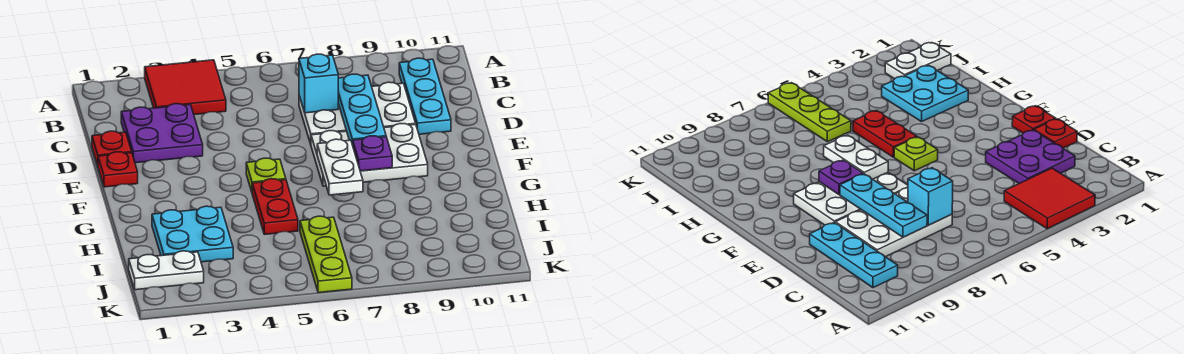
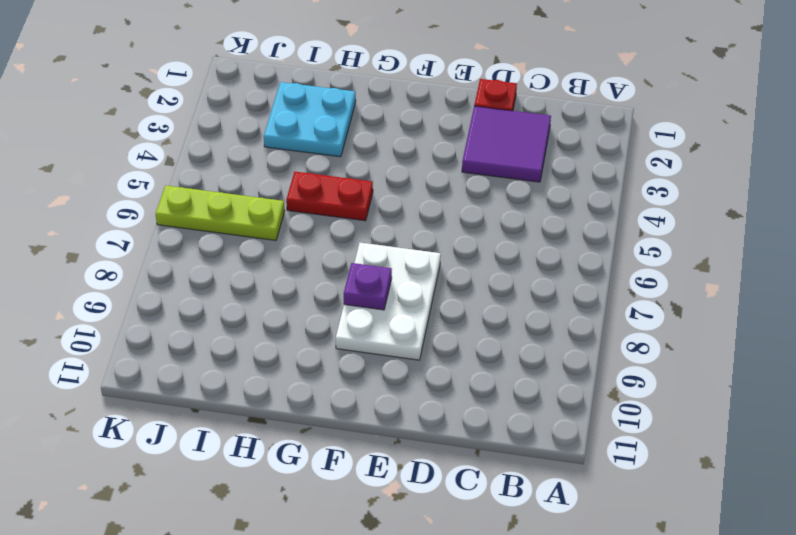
purple tile C2:D3 level 1 -> purple plate C2:D3 level 1
none -> red tile A3:B4 level 1
none -> cyan plate B10:D10 level 1
none -> white plate C7:D9 level 1

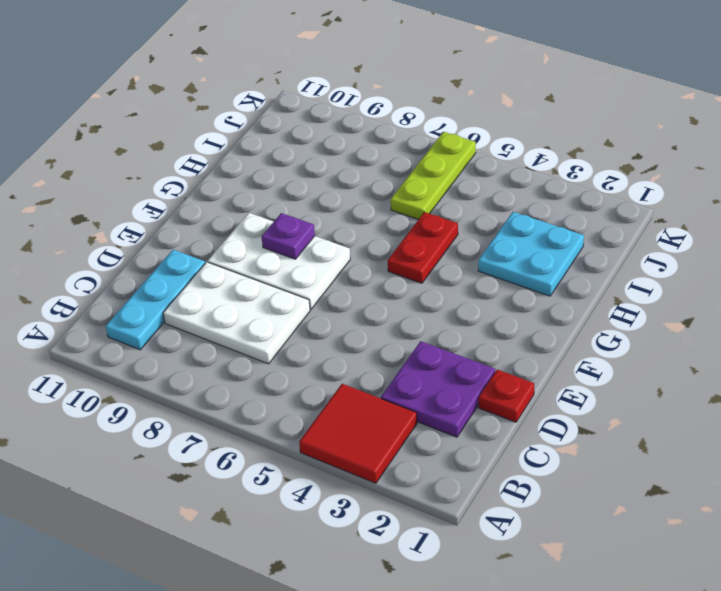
none -> red plate E1 level 1
none -> lime plate F5 level 1
none -> white plate J1:J2 level 1

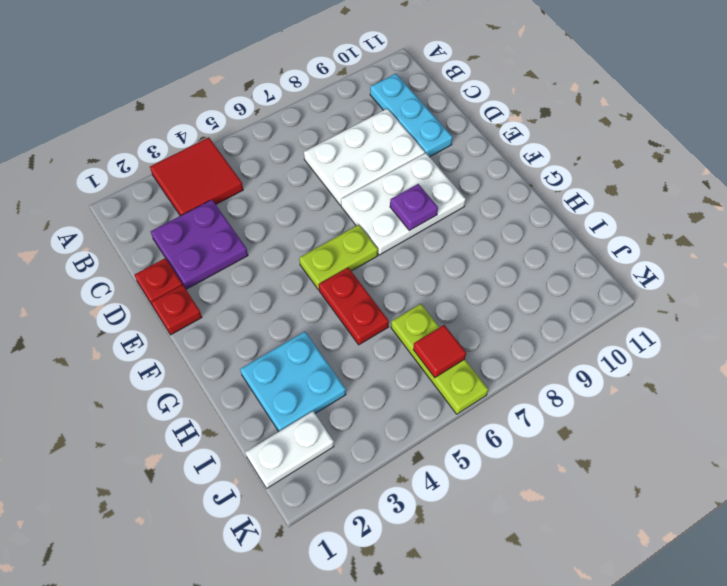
lime plate F5:F6 level 1 -> lime plate F5 level 1
red tile J6 level 2 -> none
none -> cyan brick C7 level 2
none -> cyan plate C8:E8 level 2
none -> white plate F7:G7 level 2

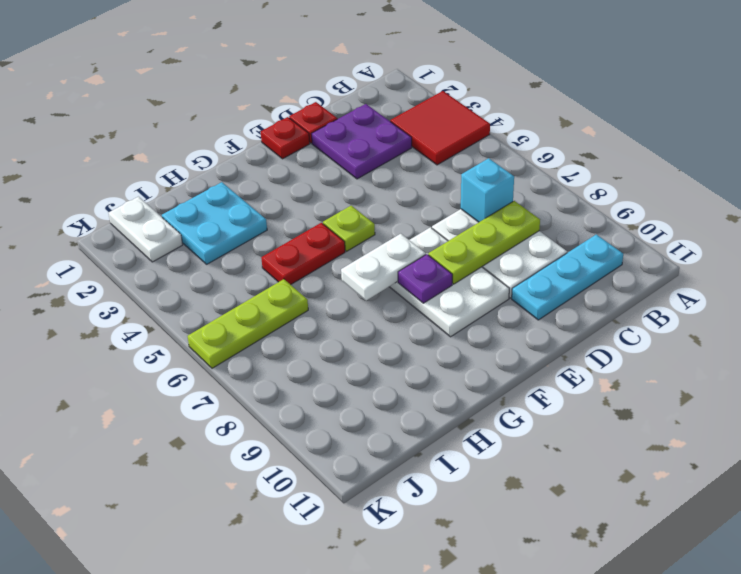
lime plate C8:E8 level 2 -> cyan plate C8:E8 level 2

